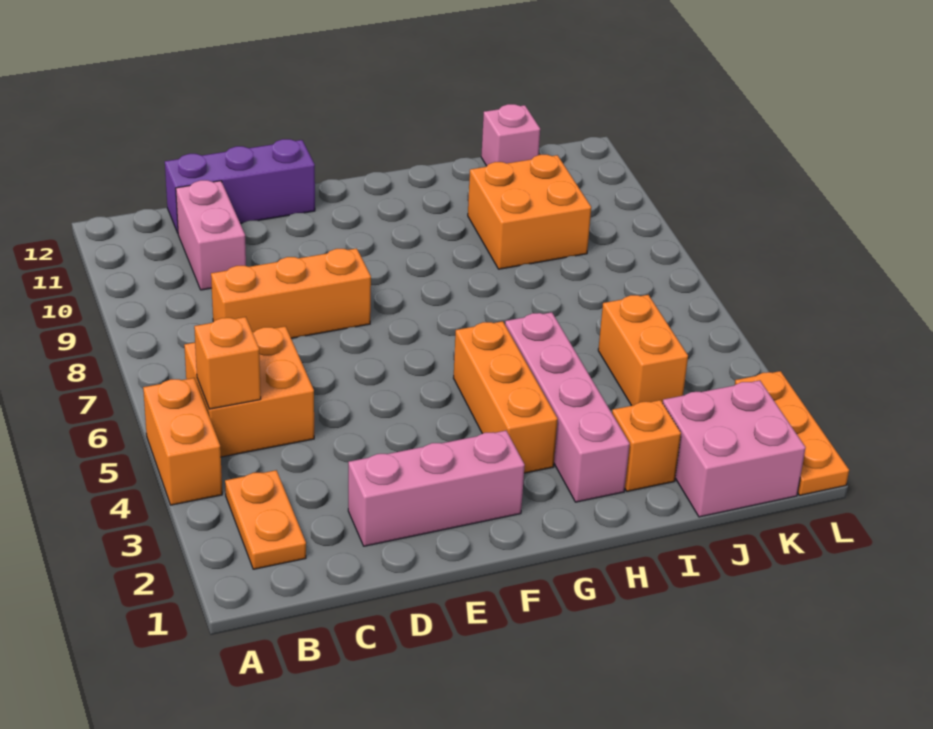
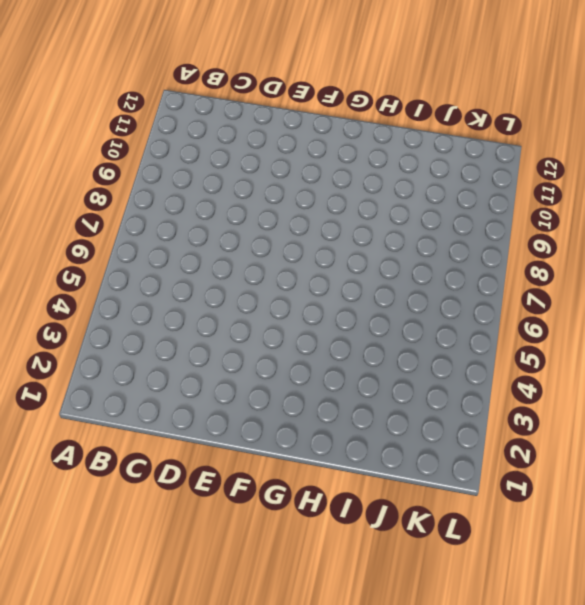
none -> orange brick A4:A5 level 1
none -> orange plate B2:B3 level 1
none -> orange brick B5:C6 level 1

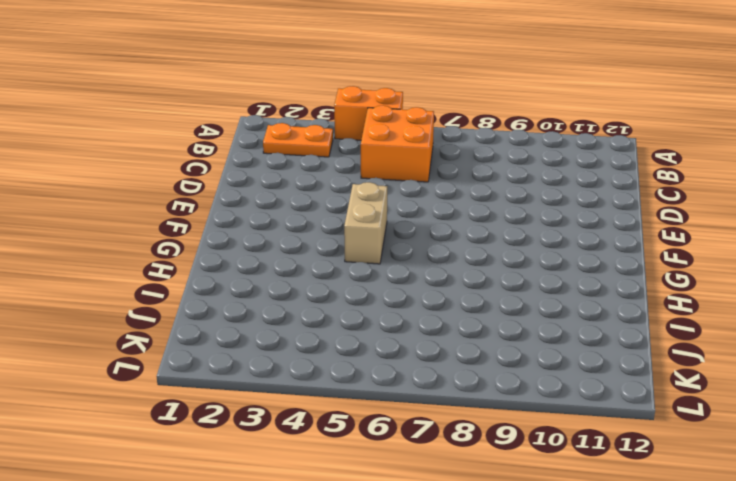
tan brick F5:G5 level 1 -> orange brick G3:G5 level 1
none -> orange brick C8:E8 level 1
none -> pink brick C10:C11 level 1
none -> purple brick C12:E12 level 1

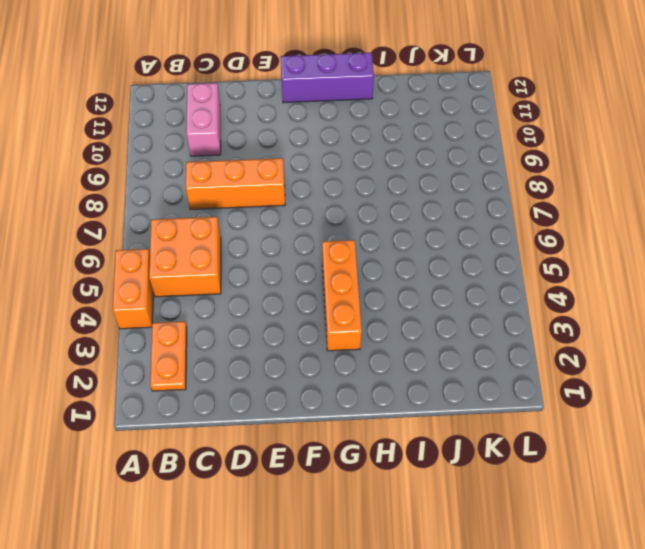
purple brick F12:H12 level 1 -> purple brick C12:E12 level 1
none -> pink brick D2:F2 level 1
none -> pink brick H2:H5 level 1
none -> orange brick I2 level 1

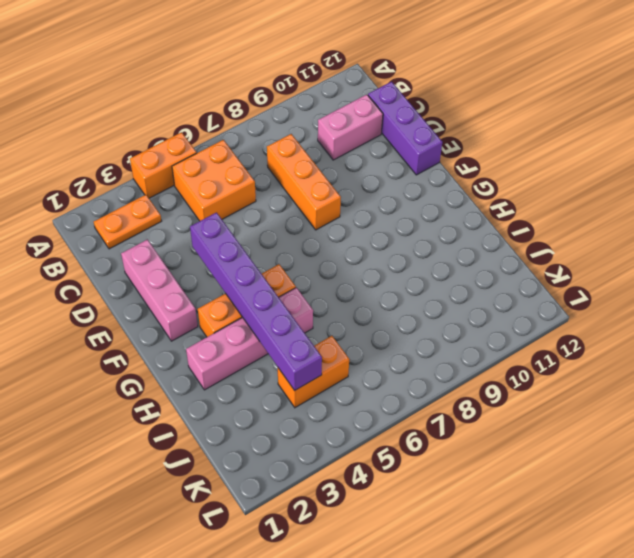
purple brick E4:J4 level 2 -> none
none -> orange brick I2 level 1
none -> orange brick I9:J10 level 1
none -> pink brick J1:K2 level 1

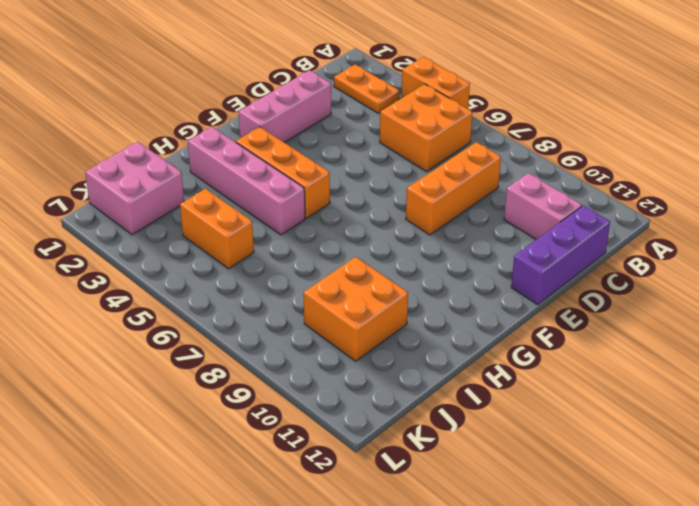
none -> orange brick I2 level 1
none -> pink brick J12 level 1
none -> orange plate L1:L3 level 1

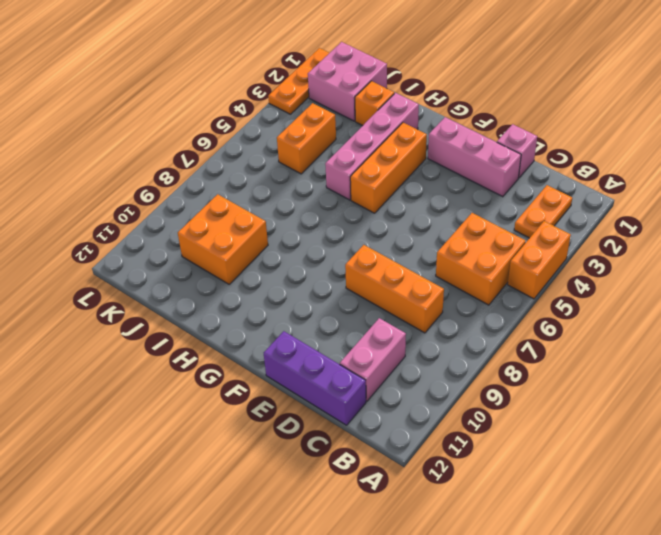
pink brick D1 level 1 -> pink brick J12 level 1
none -> orange brick B5 level 2

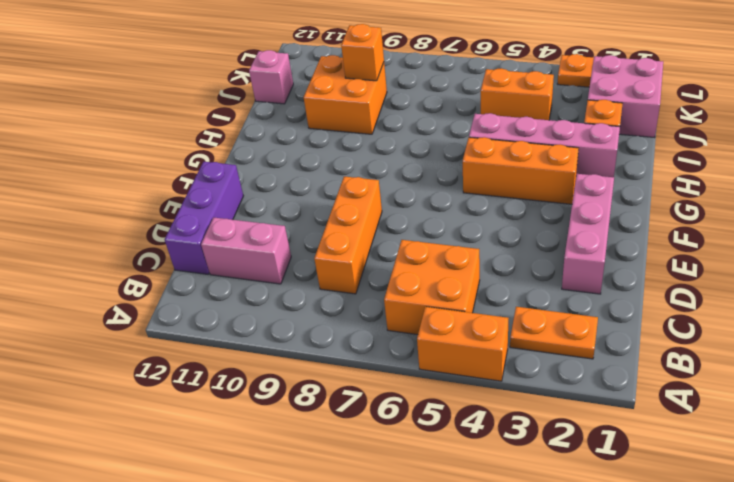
orange brick J9 level 2 -> orange brick B5 level 2

